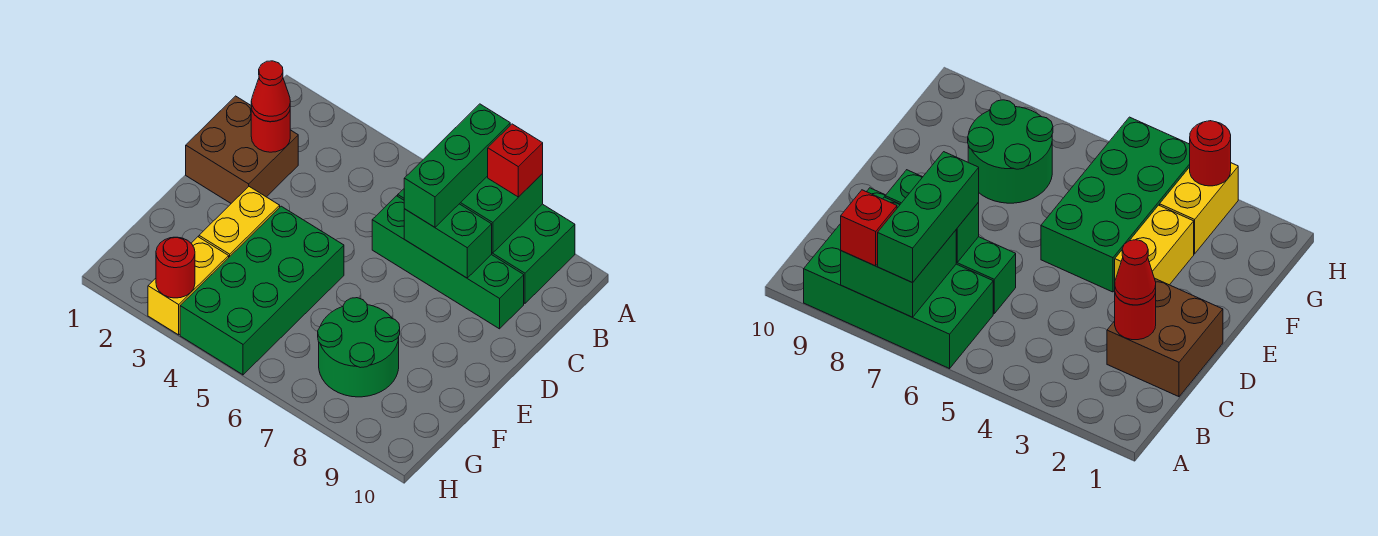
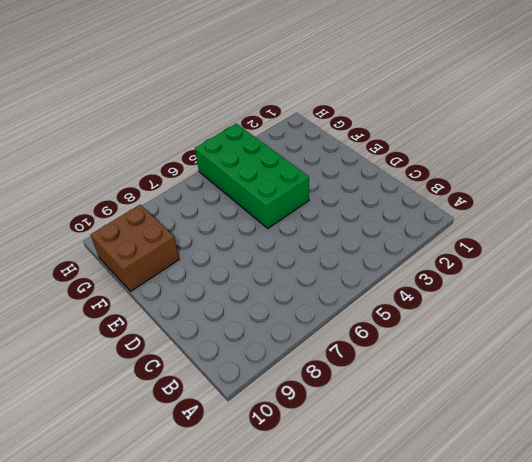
brown brick F9:G10 level 1 -> brown brick C1:D2 level 1
none -> green brick A6:B9 level 1
none -> green brick C6:C9 level 1
none -> yellow brick E3:F3 level 1

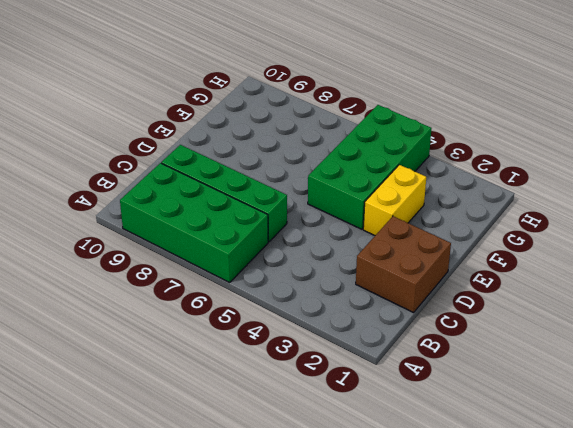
none -> green round brick F7:G8 level 1
none -> yellow brick G3:H3 level 1
none -> green brick A7:B8 level 2

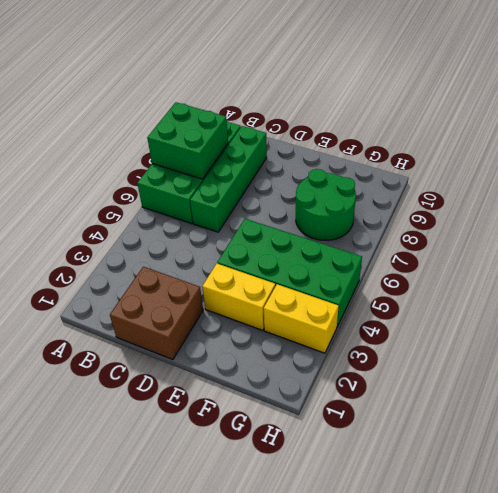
none -> red round brick C2 level 2
none -> green brick C7:C8 level 2
none -> red round brick H3 level 2

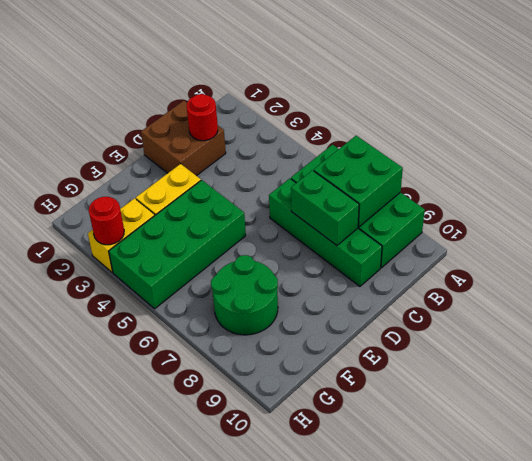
none -> green brick A7:C7 level 3
none -> red brick A8 level 3
none -> red cone C2 level 3

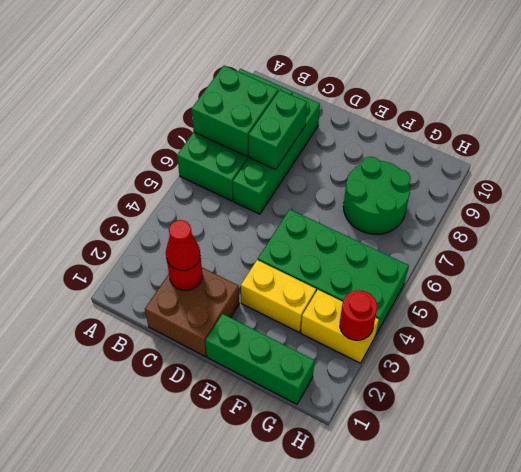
green brick E1:G1 level 1 -> green brick A7:C7 level 3
none -> red brick A8 level 3

